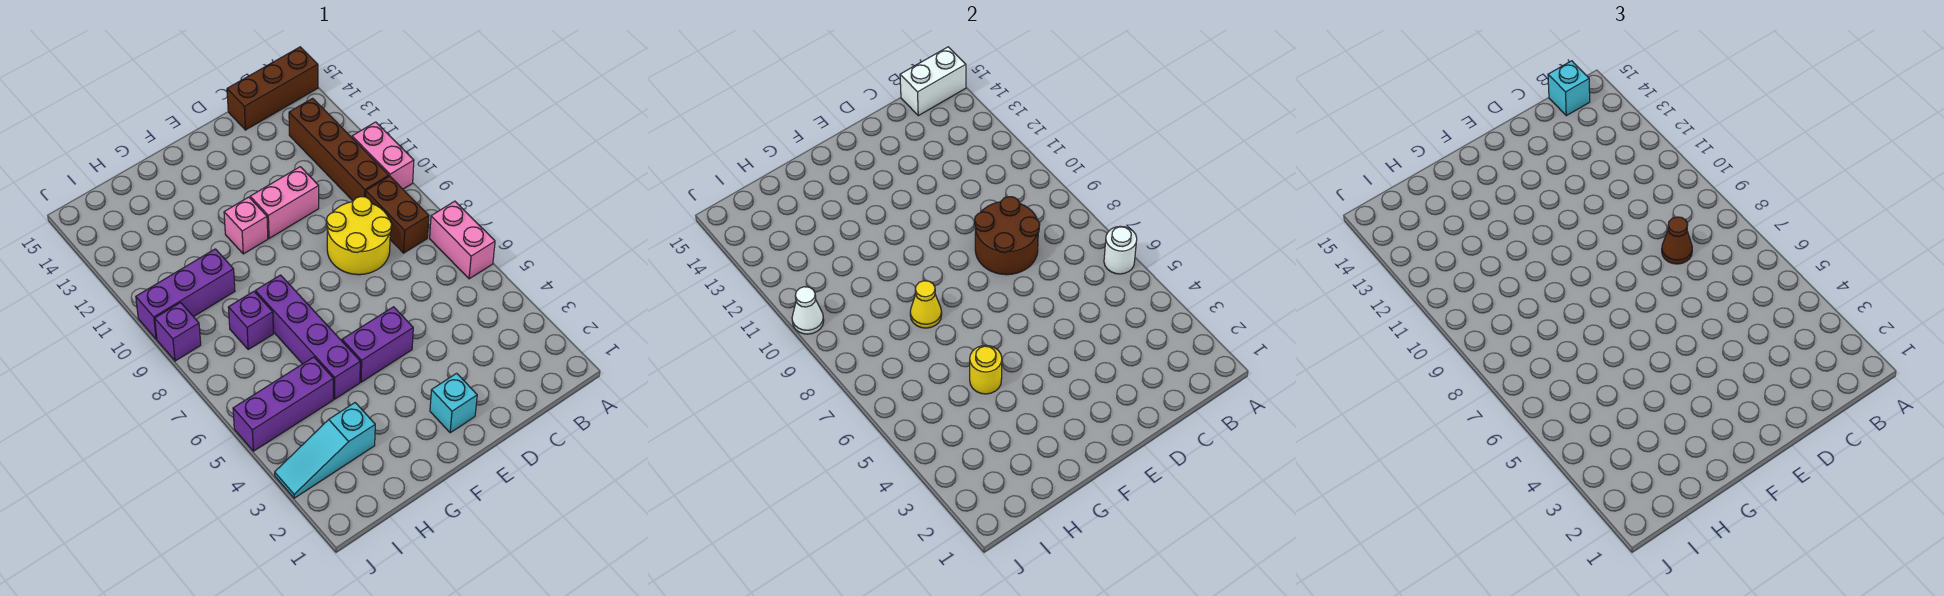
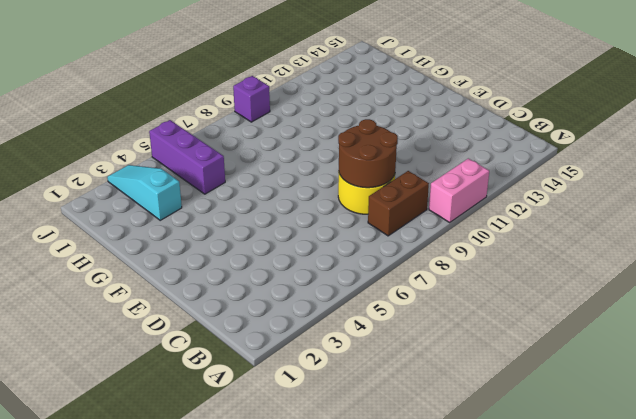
none -> pink brick A6:A7 level 1
none -> brown brick A15:C15 level 1
none -> brown brick B10:B13 level 1

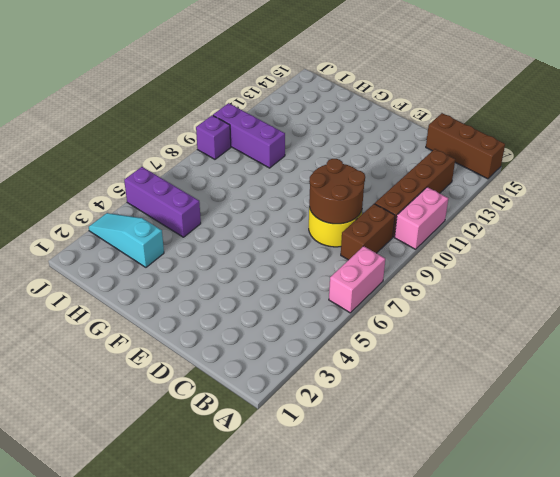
none -> pink brick D11:E11 level 1
none -> cyan brick E2 level 1
none -> purple brick E5:F5 level 1

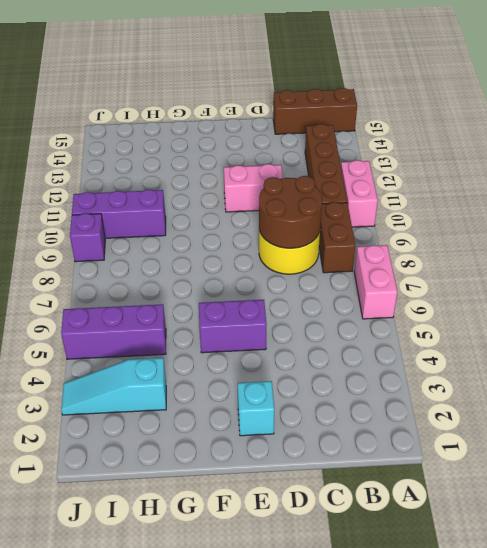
none -> pink brick F11 level 1
none -> purple brick G5:G8 level 1
none -> purple brick H8 level 1

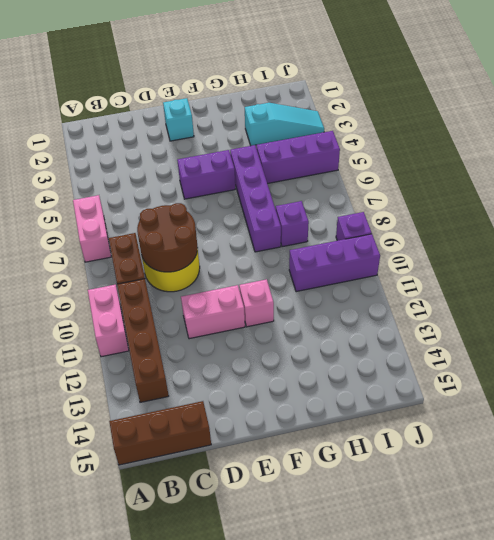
none -> white round brick A6 level 2
none -> white brick A15:B15 level 2
none -> yellow round brick G5 level 2

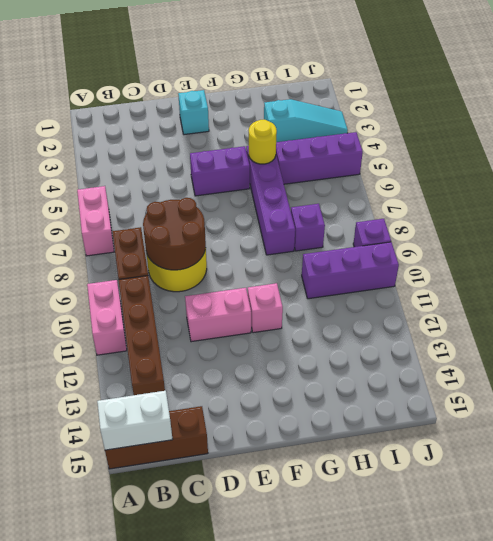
none -> white round brick A6 level 2
none -> yellow cone G8 level 2
none -> white cone J10 level 2

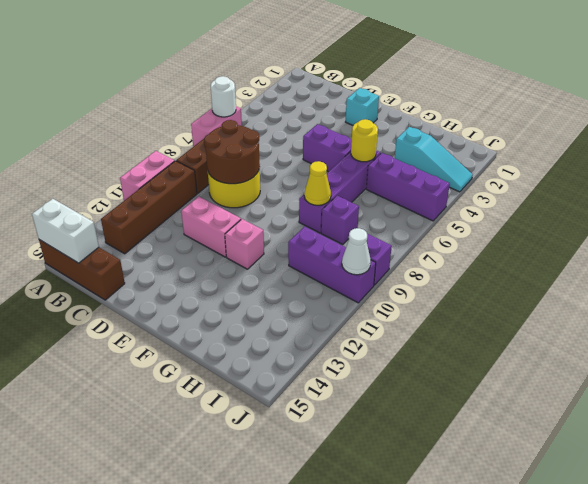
none -> cyan brick B15 level 3
none -> brown cone C8 level 3

